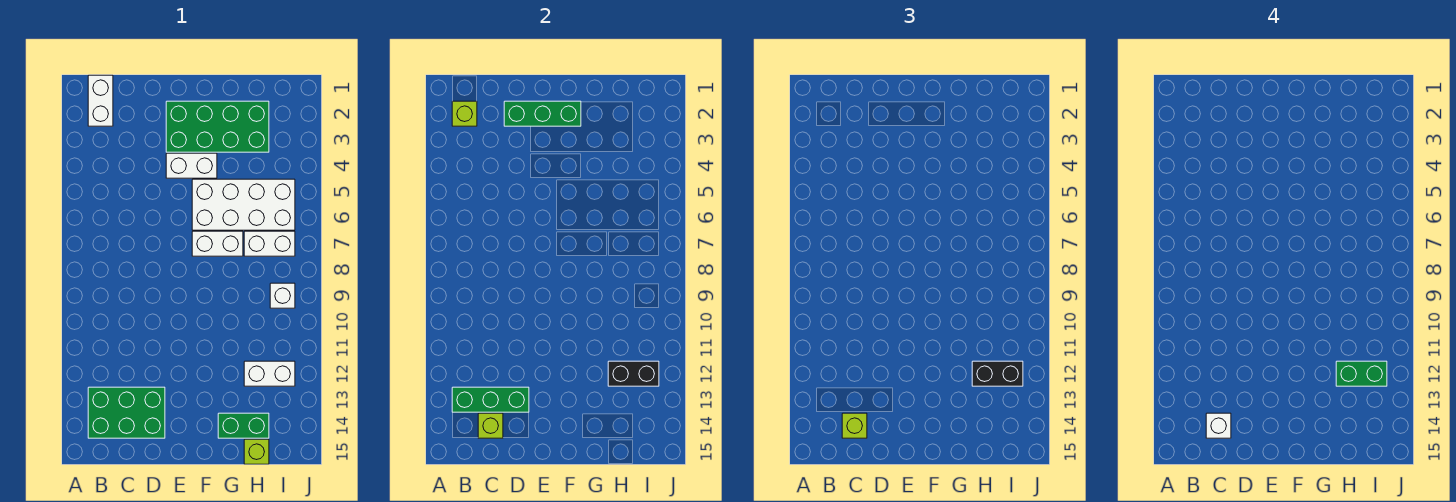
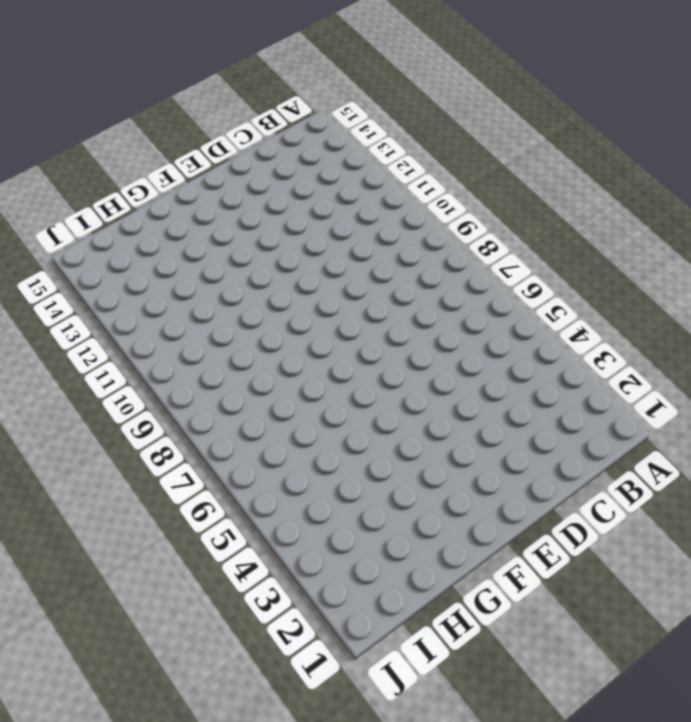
none -> white brick B1:B2 level 1
none -> green brick B13:D14 level 1
none -> green brick E2:H3 level 1

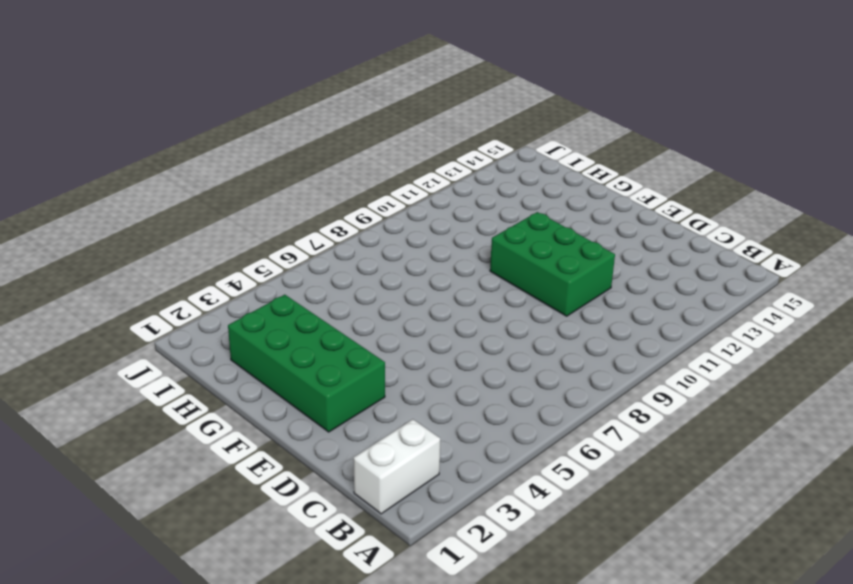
green brick D10:F11 level 1 -> green brick B13:D14 level 1
none -> white brick E4:F4 level 1
none -> white brick F5:I6 level 1
none -> white brick F7:G7 level 1

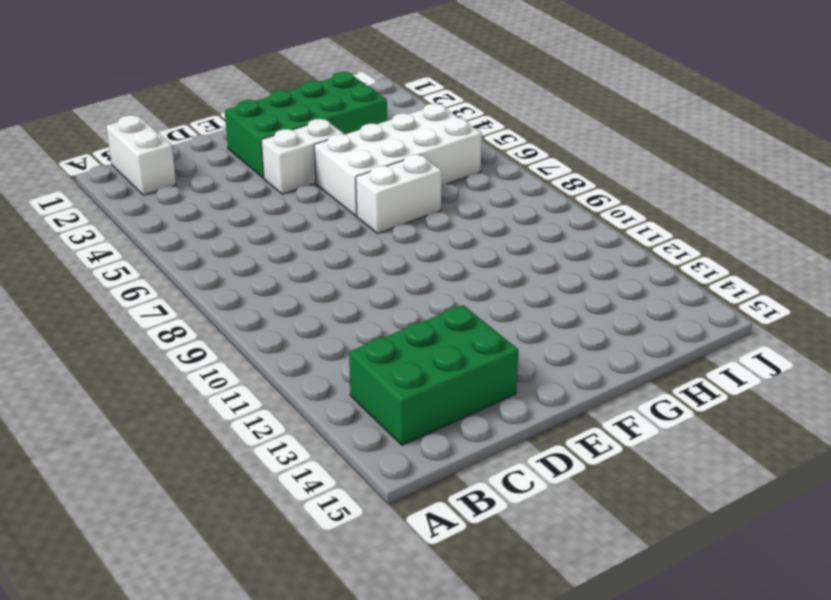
none -> green brick G14:H14 level 1
none -> white brick H7:I7 level 1
none -> white brick H12:I12 level 1

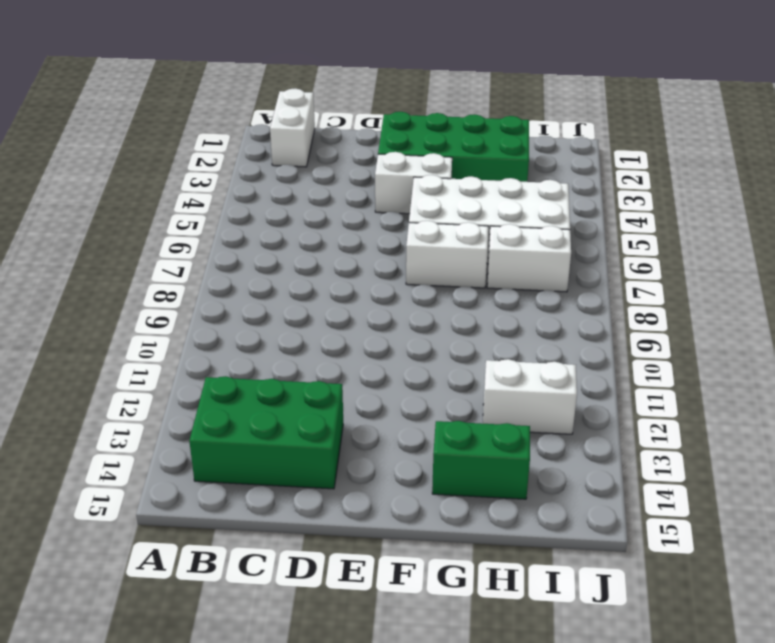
none -> lime brick H15 level 1
none -> white brick I9 level 1
none -> lime brick B2 level 2

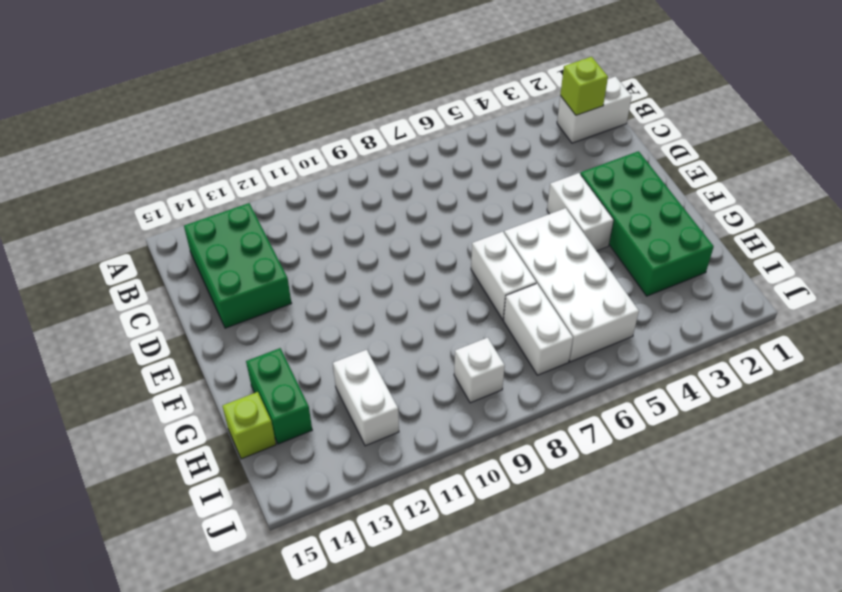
none -> green brick B13:D13 level 2
none -> lime brick C14 level 2
none -> green brick D2:F2 level 2

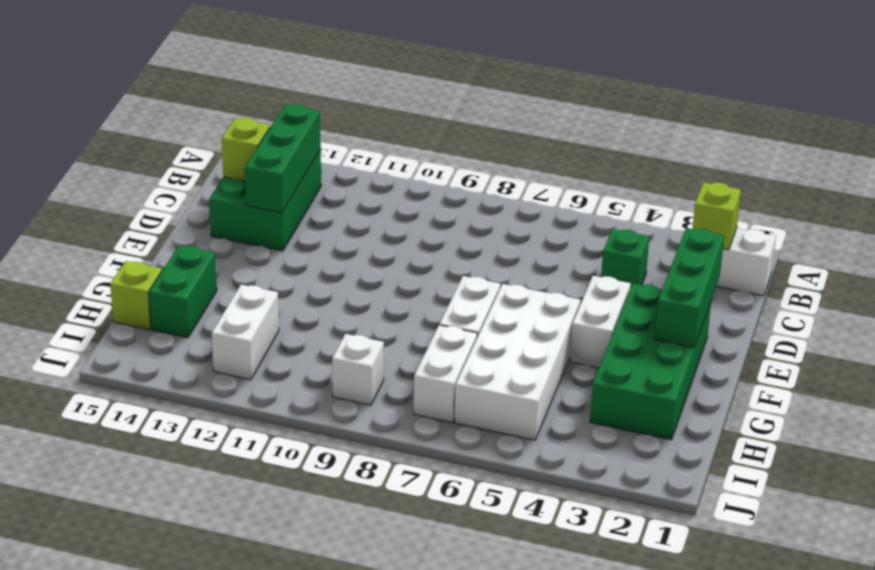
green brick C4 level 1 -> none
none -> black brick H12:I12 level 2
none -> lime brick C14 level 3
none -> black brick H12:I12 level 3

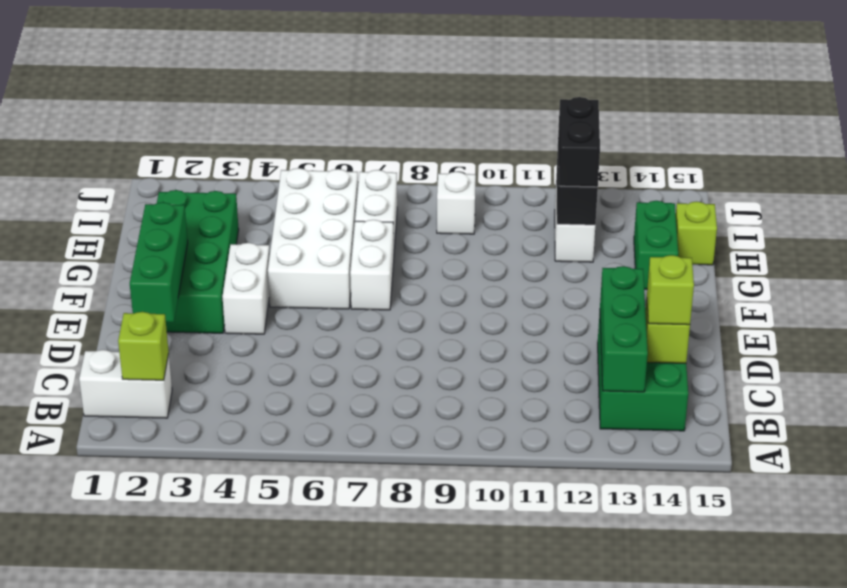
none -> white brick C14 level 4
none -> green brick H12:I12 level 4

